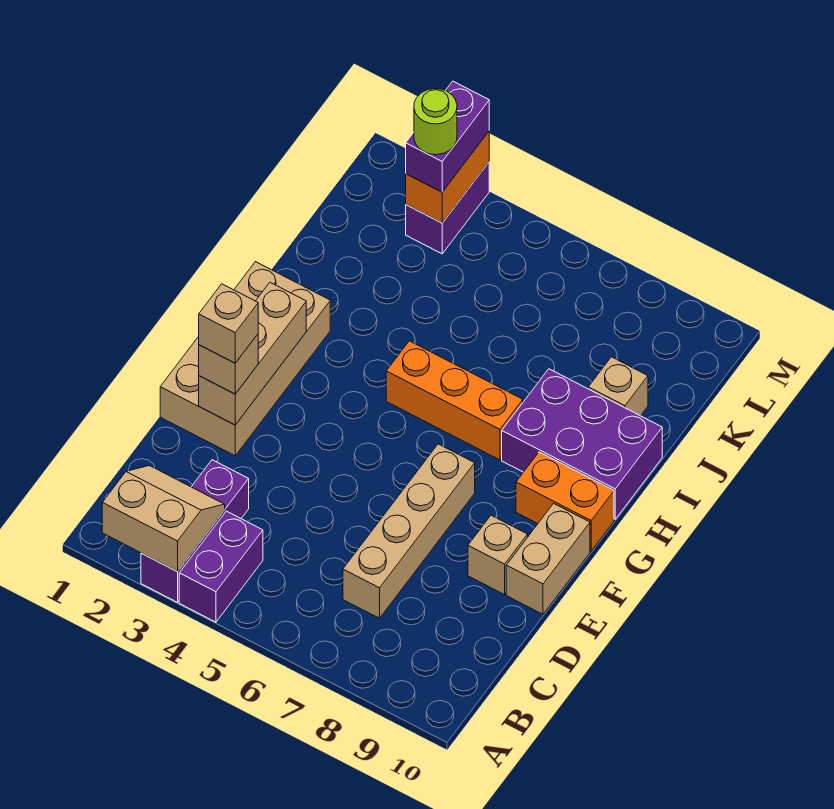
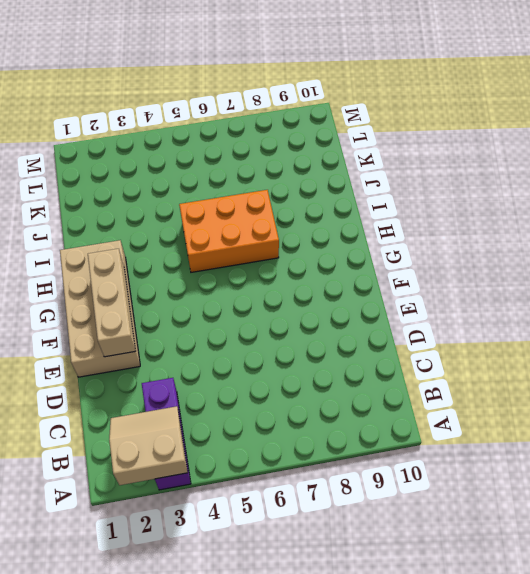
orange brick H5:I7 level 1 -> orange brick H5:H7 level 1
none -> purple brick A4:B4 level 1
none -> tan brick C7:F7 level 1
none -> tan brick E9 level 1

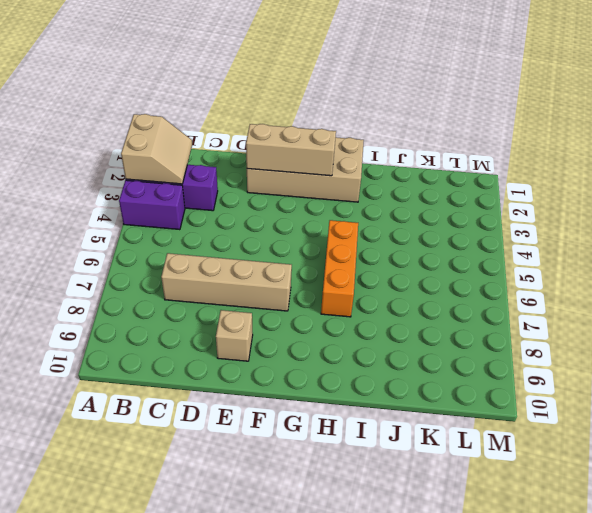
none -> tan brick E10:F10 level 1
none -> orange brick G9:G10 level 1
none -> purple brick H8:I10 level 1

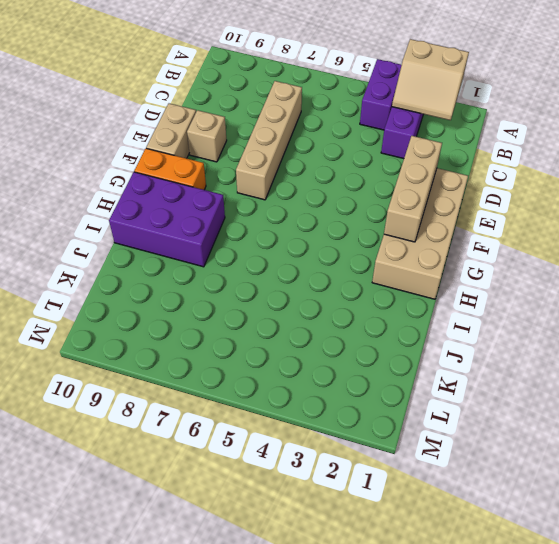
none -> orange brick H5:H7 level 1
none -> tan brick J9 level 1
none -> purple brick L3:M3 level 1

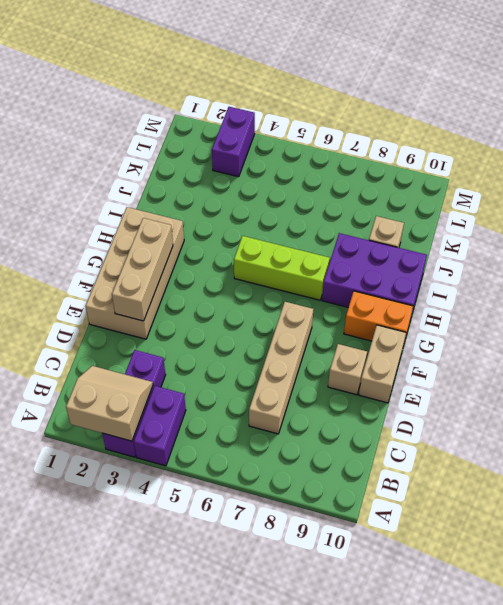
lime brick H5:H7 level 1 -> orange brick H5:H7 level 1
none -> orange brick L3:M3 level 2
none -> tan brick E2 level 3
none -> purple brick L3:M3 level 3

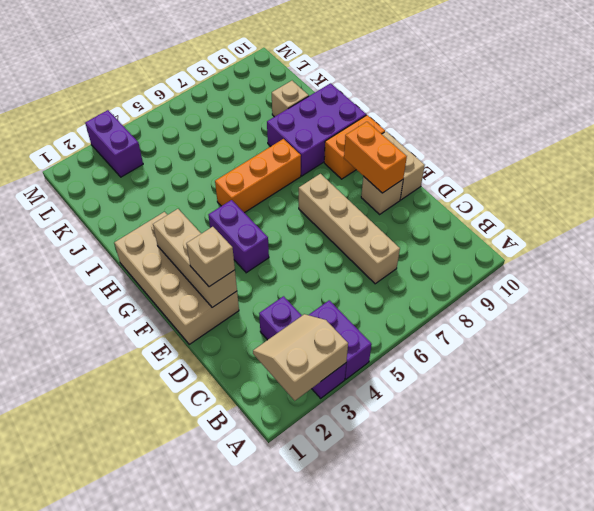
orange brick E9:F9 level 2 -> orange brick L3:M3 level 2
purple brick F4:G4 level 1 -> purple brick L3:M3 level 3
none -> tan brick E2 level 4
none -> lime round brick L3 level 4

